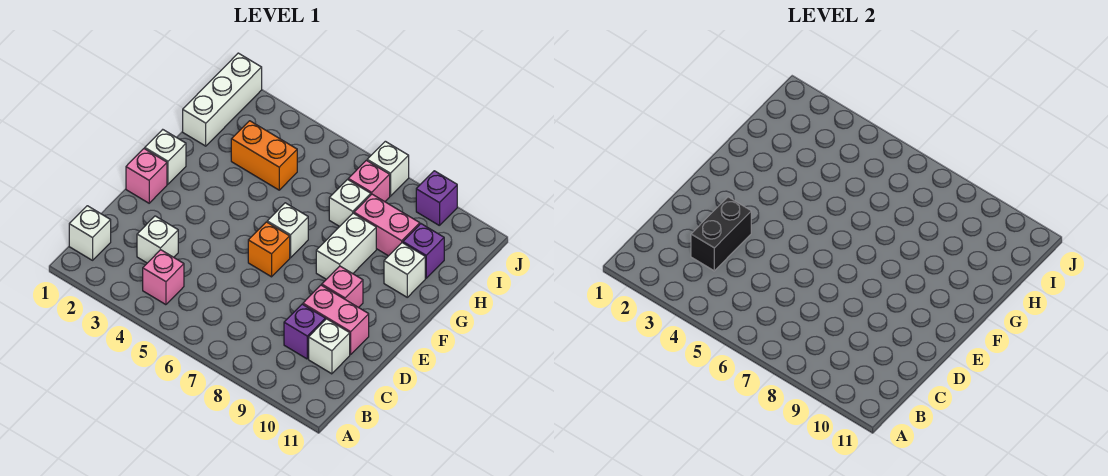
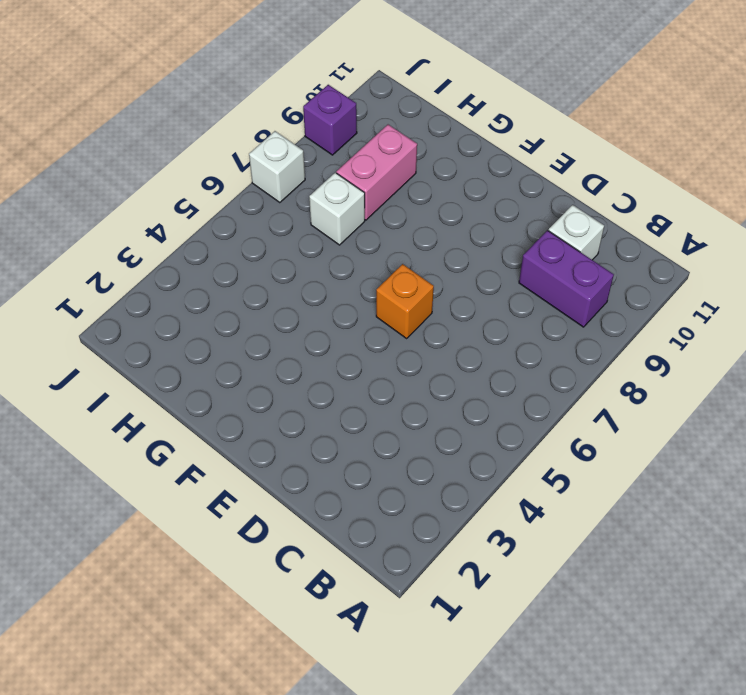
purple brick B9:C9 level 1 -> purple brick C9 level 1
none -> white brick B1 level 1
none -> pink brick B4 level 1
none -> white brick C3 level 1

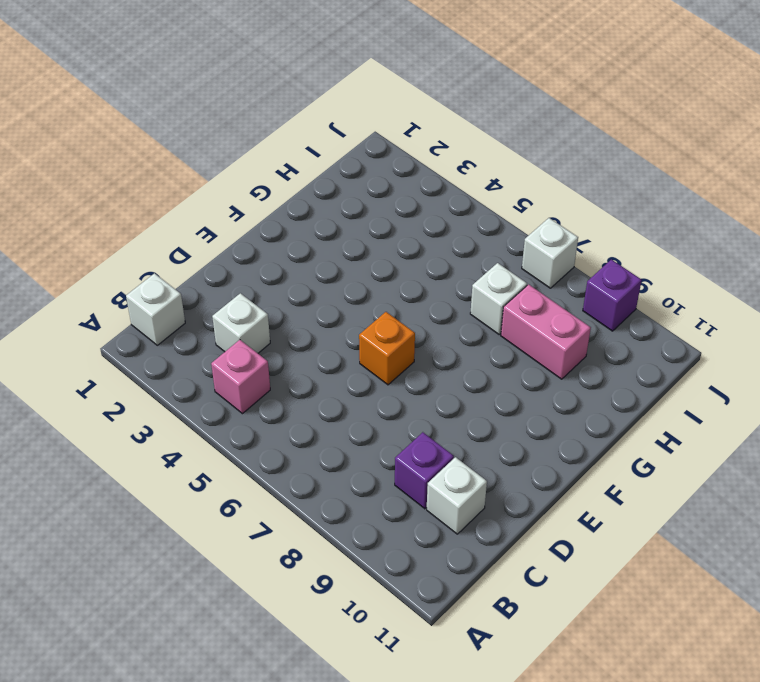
none -> pink brick D9:D10 level 1
none -> pink brick E1 level 1
none -> pink brick E9 level 1

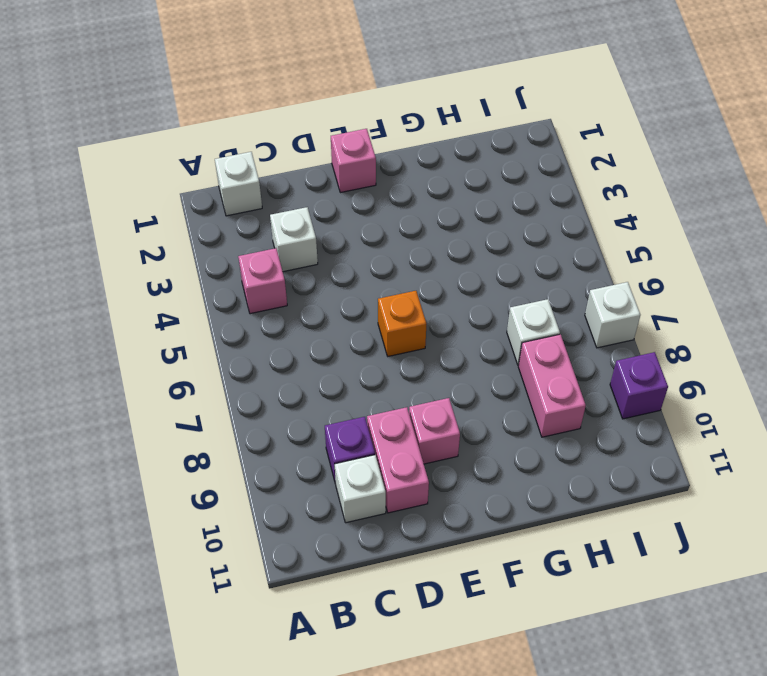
none -> white brick F1 level 1
none -> white brick F6 level 1
none -> white brick F8:G8 level 1

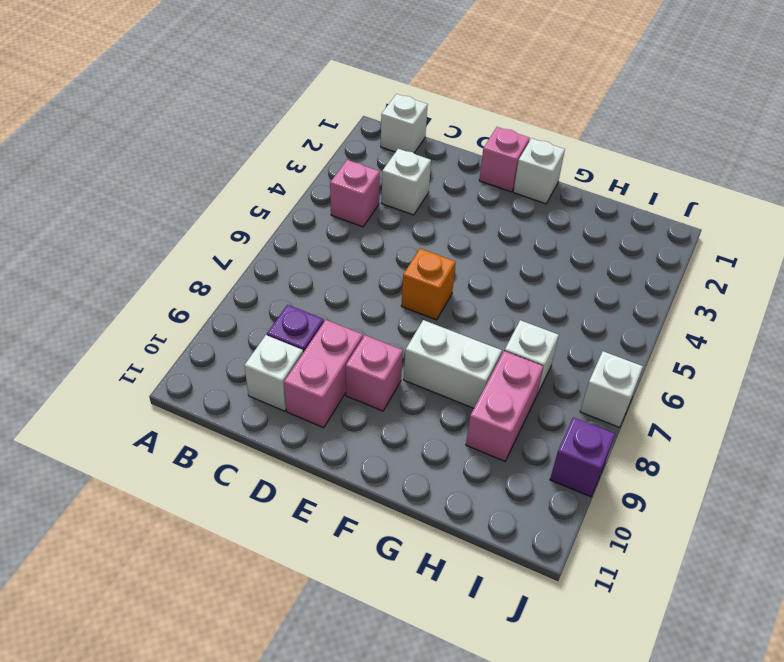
none -> white brick F6 level 1
none -> white brick G10 level 1
none -> white brick H1:J1 level 1

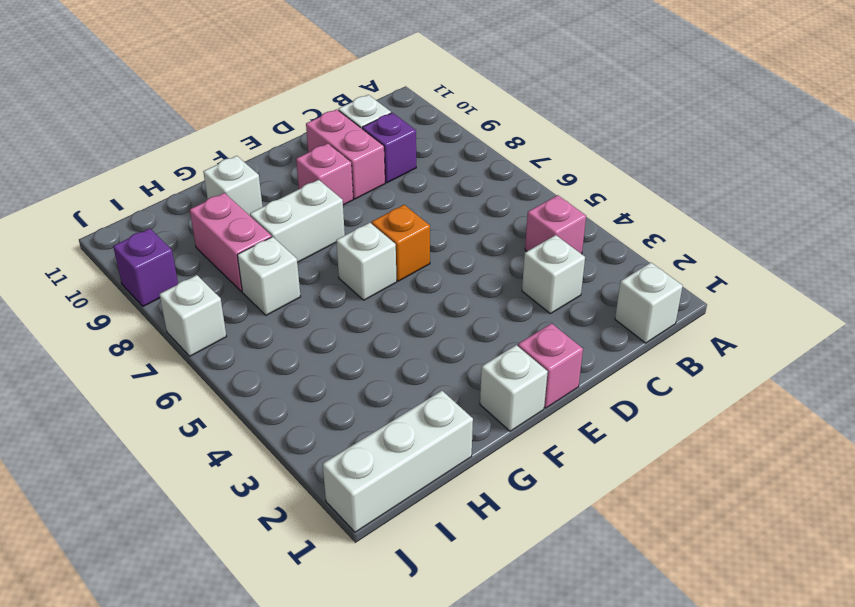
none -> orange brick H3:H4 level 1
none -> purple brick H10 level 1
none -> pink brick I7 level 1

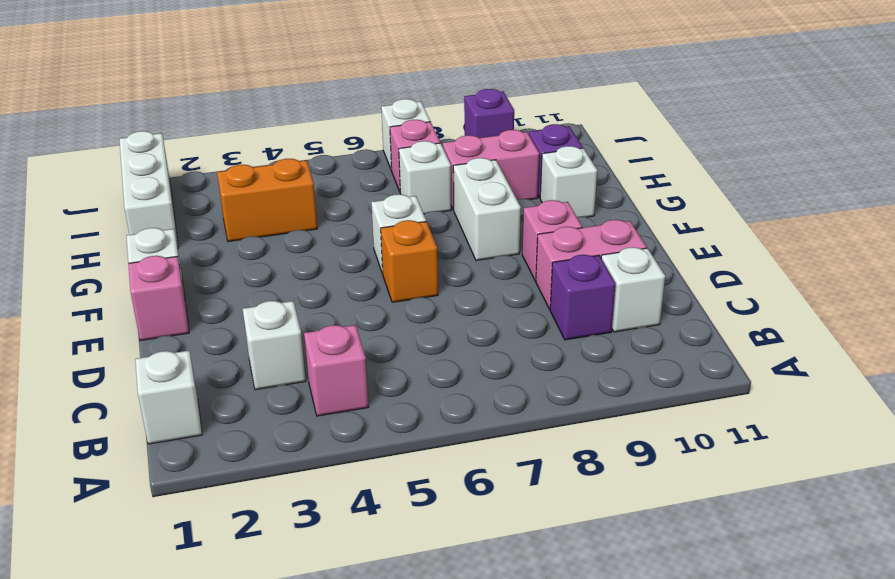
none -> black brick C3:D3 level 2

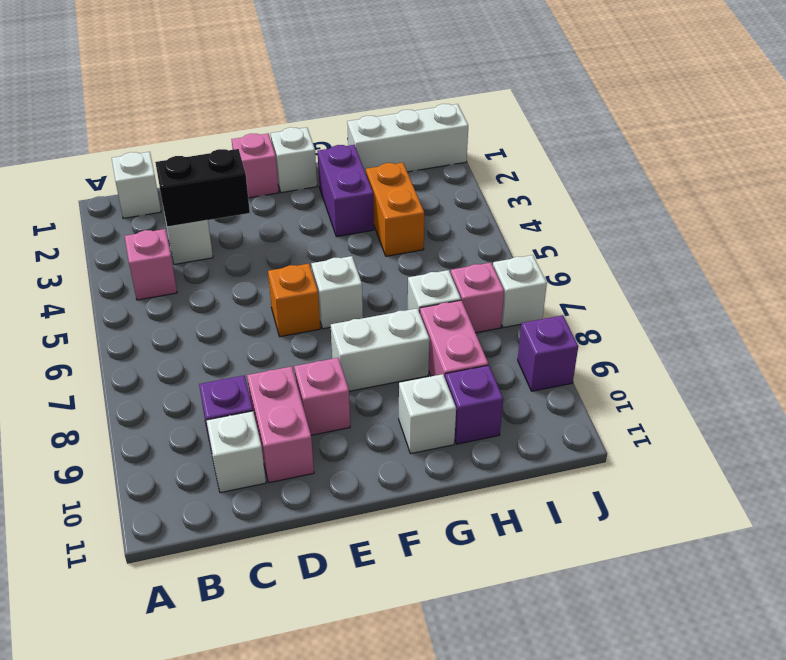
purple brick G2:G3 level 1 -> none

